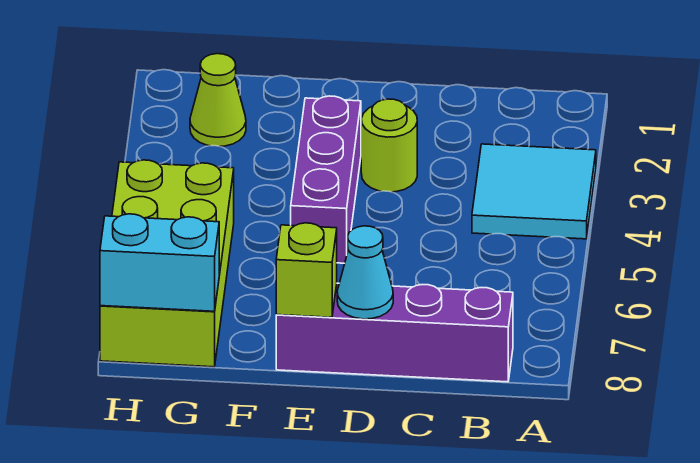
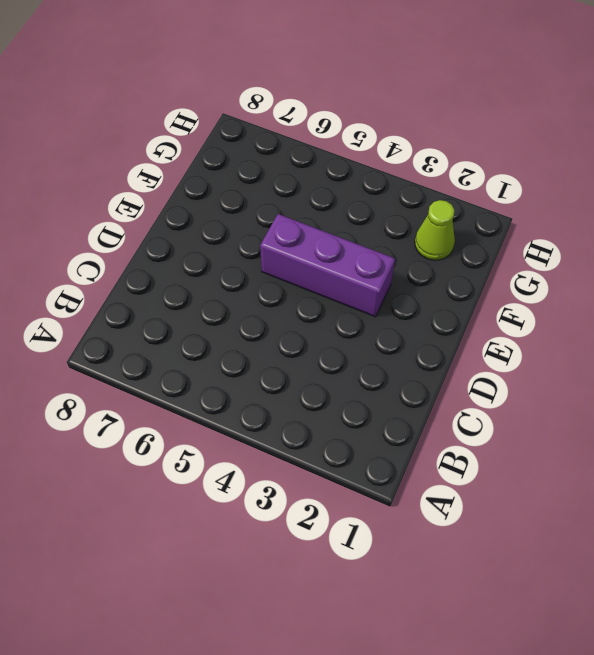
none -> cyan tile A3:B4 level 1
none -> purple brick B8:E8 level 1

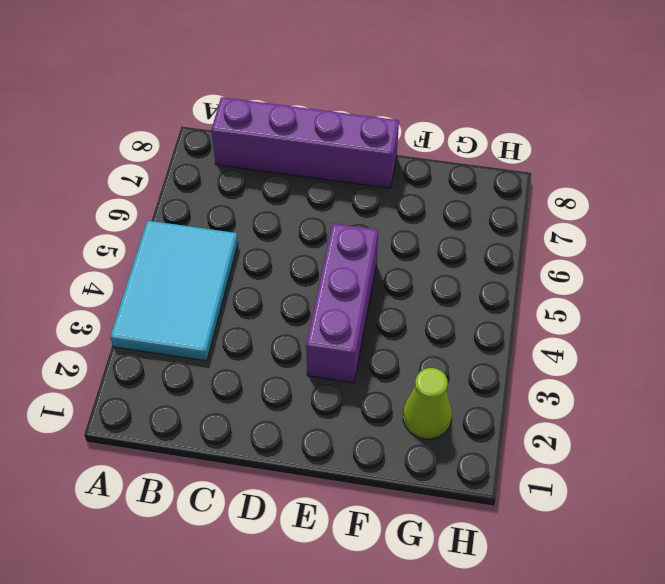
cyan tile A3:B5 level 1 -> cyan tile A3:B4 level 1
none -> lime round brick D3 level 1
none -> lime brick G5:H8 level 1

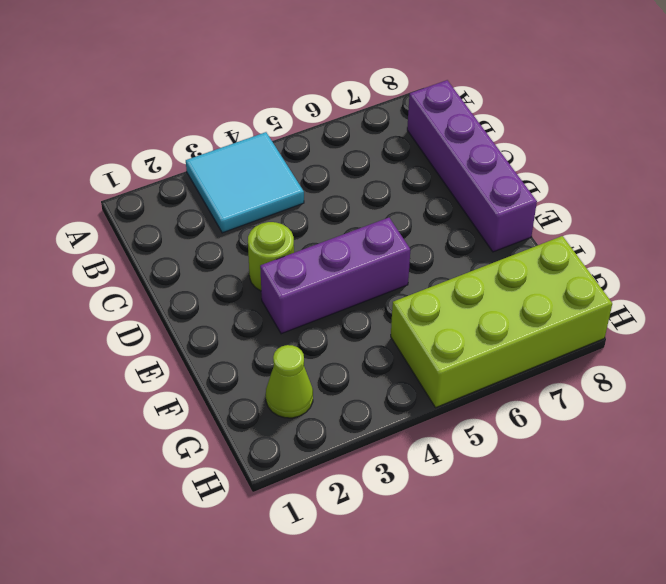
none -> cyan cone D8 level 2
none -> lime brick E8 level 2

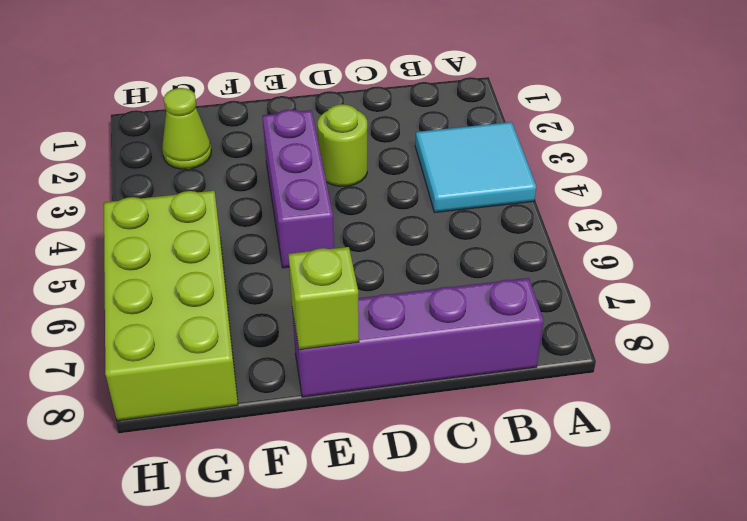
none -> cyan cone D8 level 2
none -> cyan brick G8:H8 level 2

